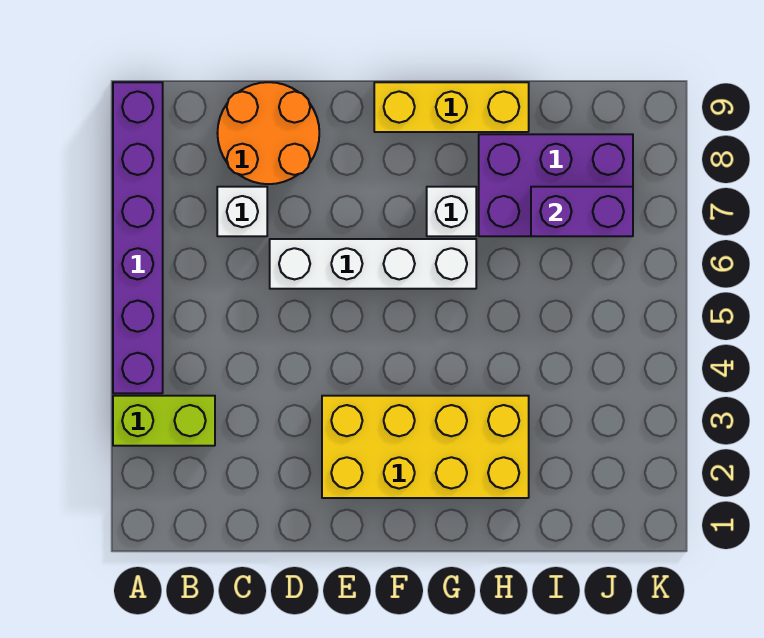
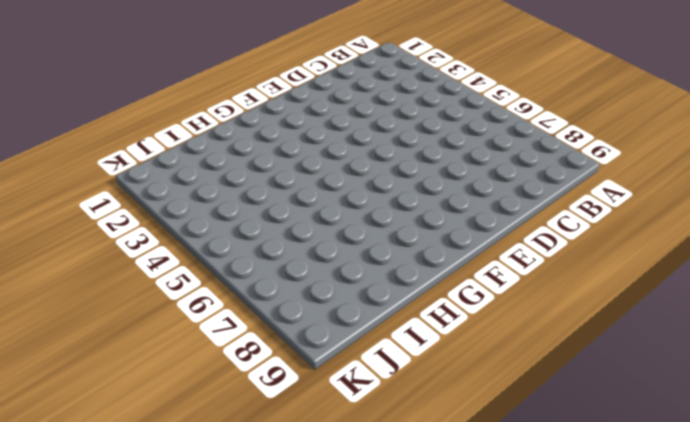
none -> lime brick A3:B3 level 1
none -> purple brick A4:A9 level 1

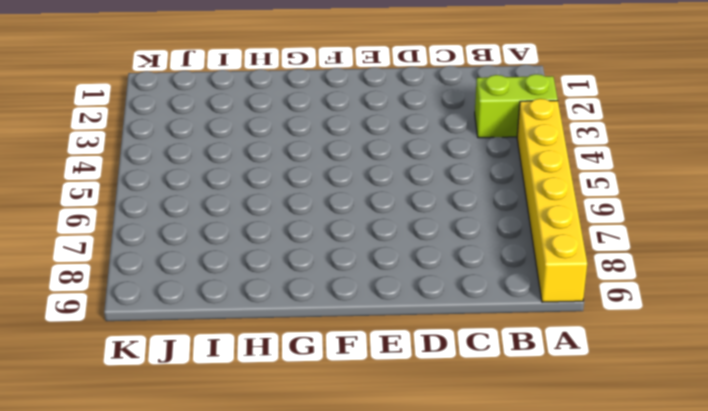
yellow brick A4:A9 level 1 -> purple brick A4:A9 level 1
none -> white brick C7 level 1
none -> orange round brick C8:D9 level 1

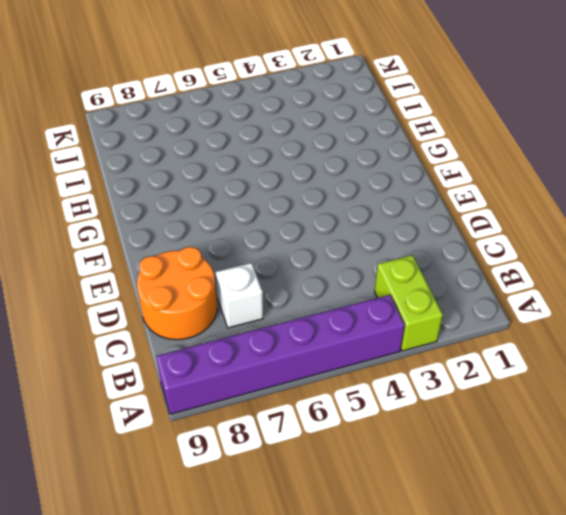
none -> white brick D6:G6 level 1
none -> yellow brick E2:H3 level 1

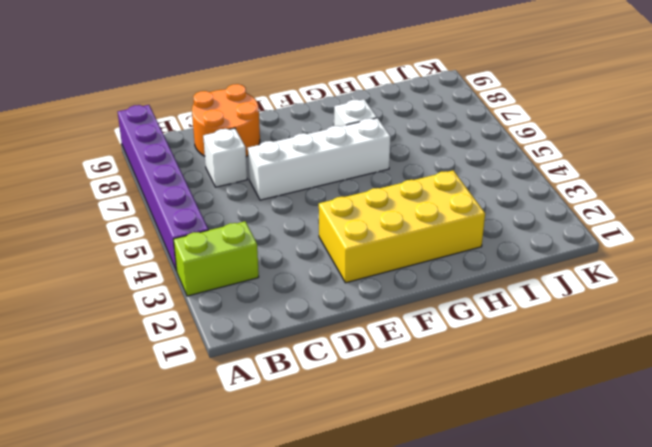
none -> yellow brick F9:H9 level 1
none -> purple brick H7:J8 level 1

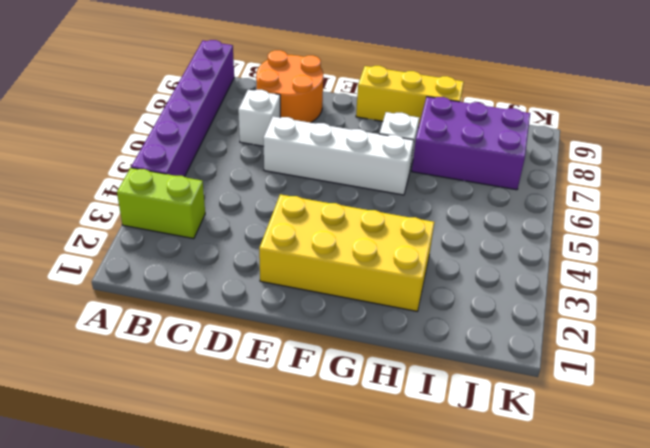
none -> purple brick I7:J7 level 2

